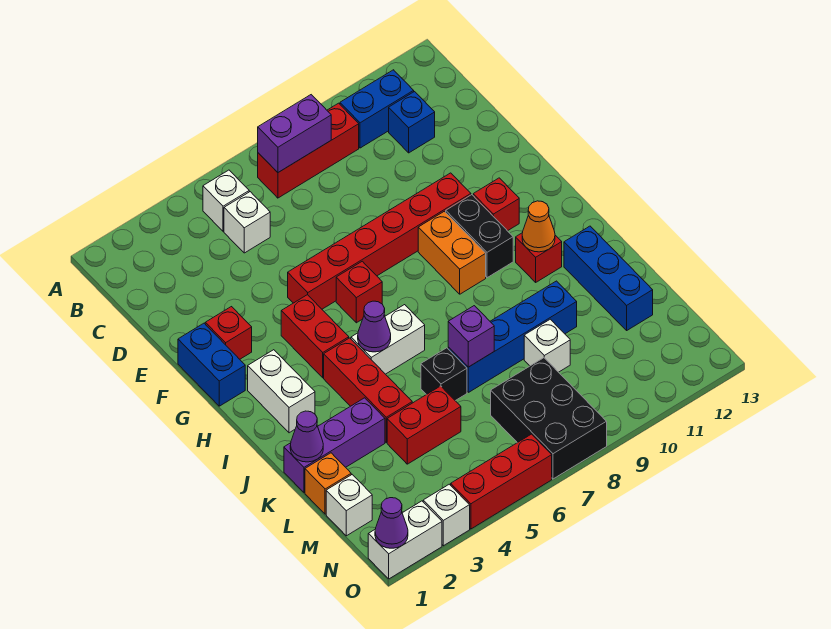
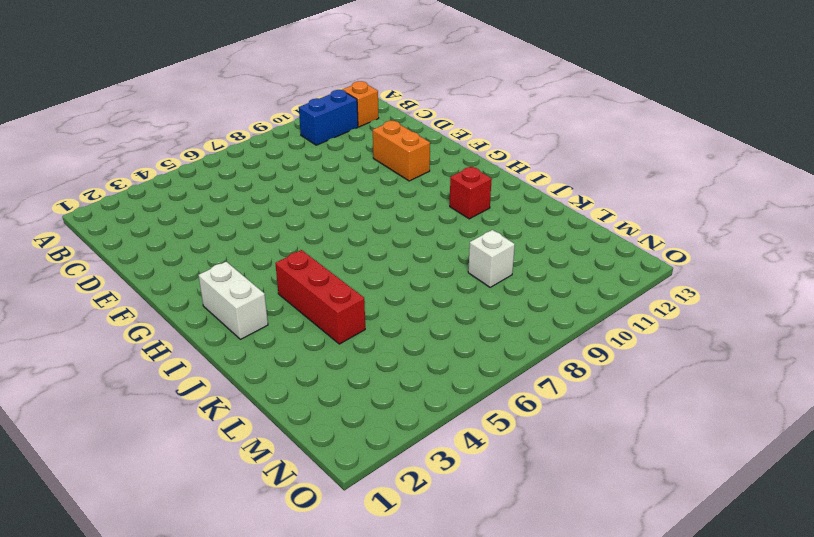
orange brick B12 level 1 -> orange brick L1 level 1
orange brick E11:F11 level 1 -> orange brick G9:H9 level 1
none -> white brick B5 level 1
none -> red brick B7:B9 level 1
none -> white brick C5 level 1
none -> blue brick C11 level 1

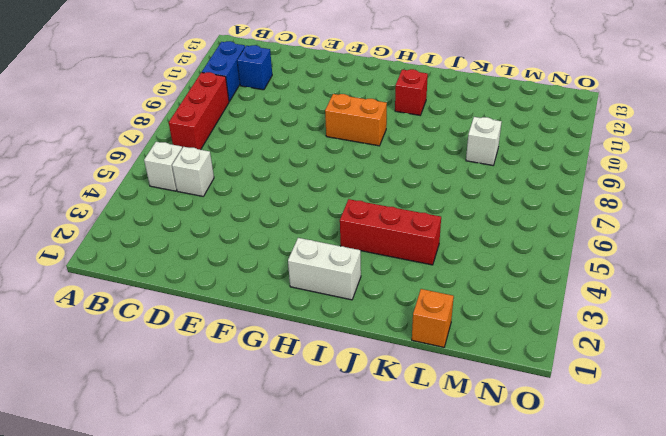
none -> blue brick F1:G1 level 1
none -> red brick F2 level 1
none -> red brick F5:F10 level 1
none -> red brick G4:H4 level 1

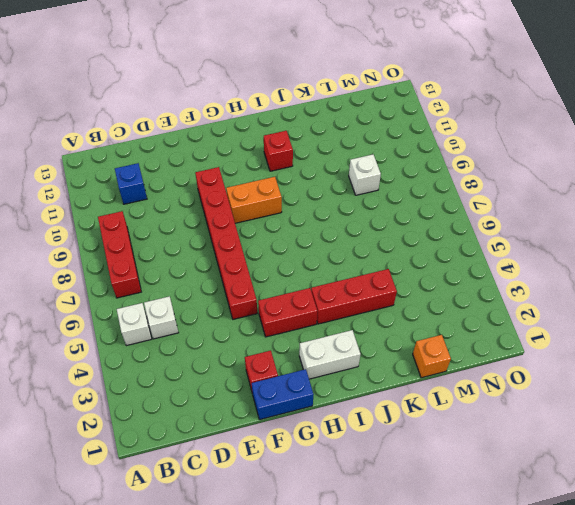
none -> blue brick B10:B11 level 1
none -> red brick G6 level 1
none -> black brick G10:H10 level 1
none -> red brick G11 level 1

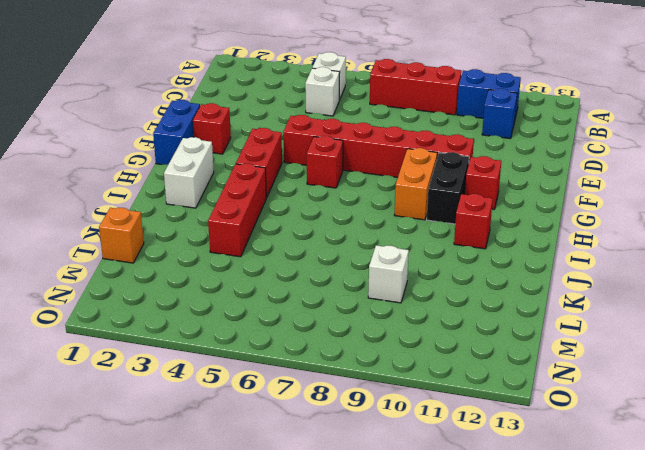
none -> white brick I5:I6 level 1
none -> blue brick J12:L12 level 1
none -> purple brick K1:K3 level 1
none -> black brick K6 level 1

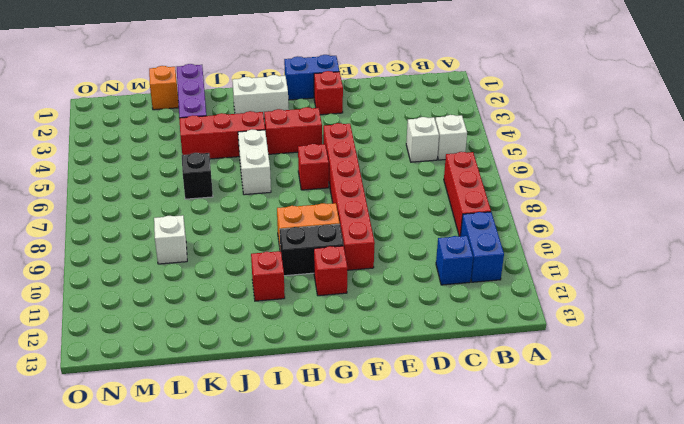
none -> blue brick J12:L12 level 1
none -> blue brick K7:K10 level 1
none -> red brick L4:L5 level 1
none -> white brick M1 level 1

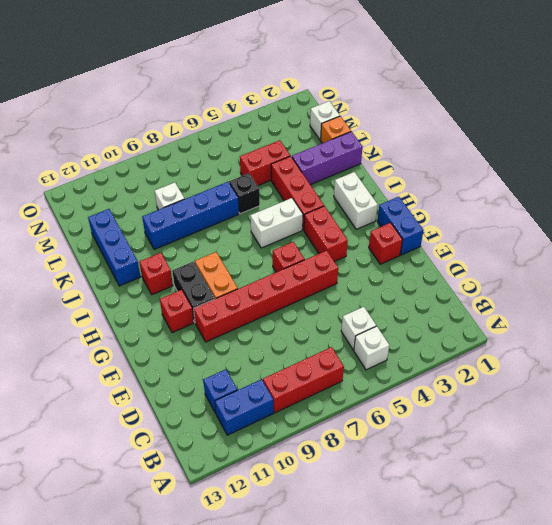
none -> black brick M7:O8 level 1
none -> white brick O1:O2 level 1
none -> white brick O3 level 1
none -> red brick O4:O6 level 1

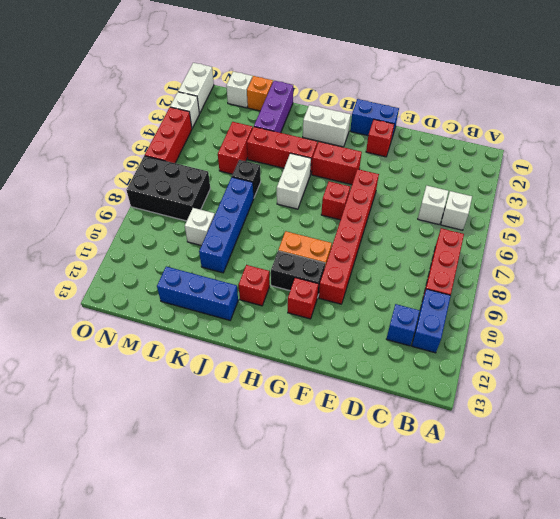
none -> purple brick B7:B8 level 2
none -> purple cone I5 level 2
none -> orange cone I11 level 2
none -> purple cone K1 level 2

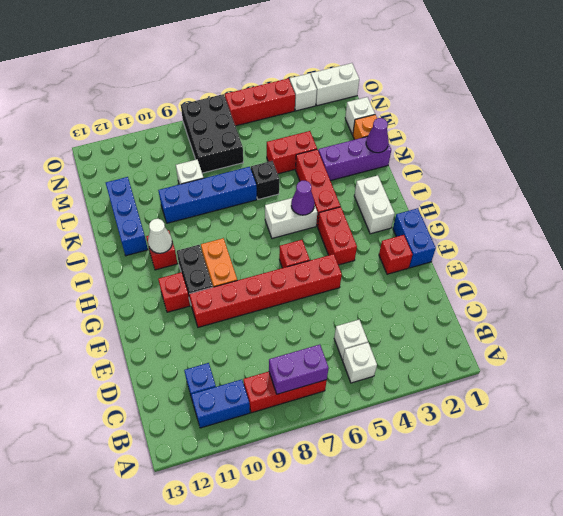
white cone I11 level 2 -> orange cone I11 level 2
none -> purple brick K7 level 2
none -> purple cone O1 level 2

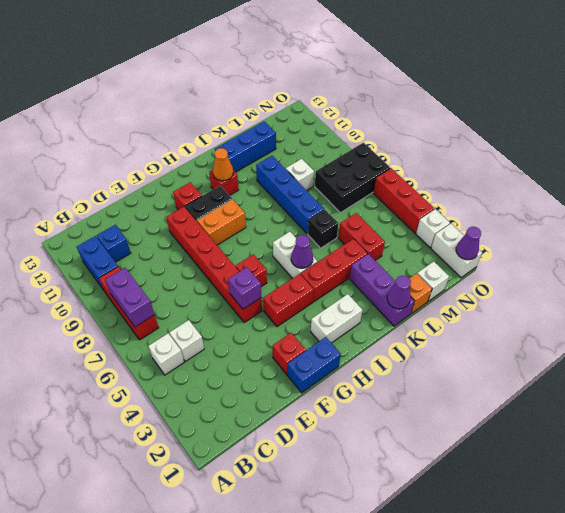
purple brick F5 level 2 -> purple brick K7 level 2

